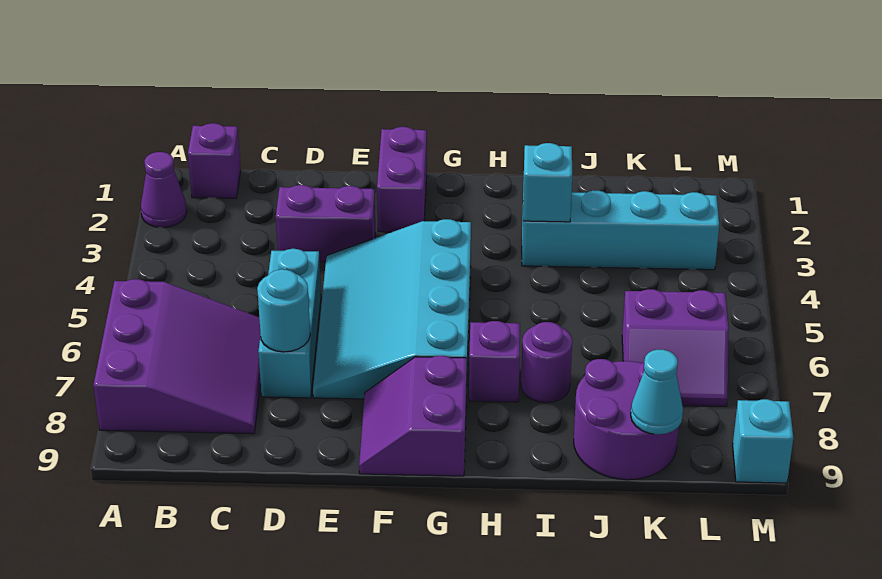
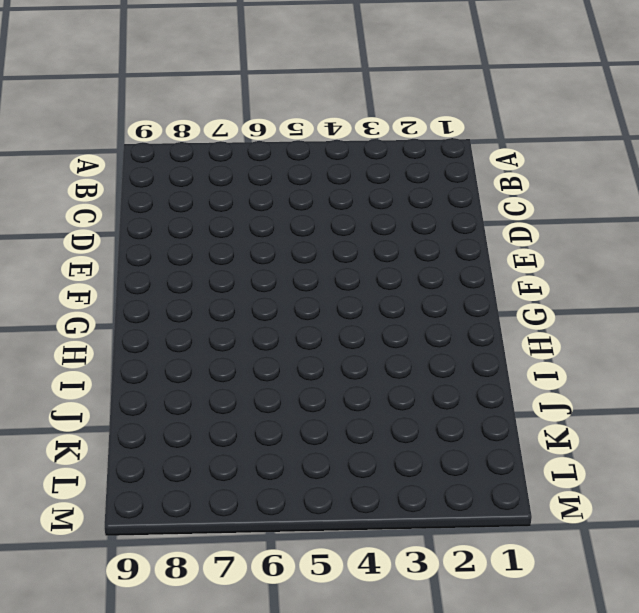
none -> purple cone A2 level 1
none -> purple slope A6:C8 level 1 top A
none -> purple brick B1 level 1

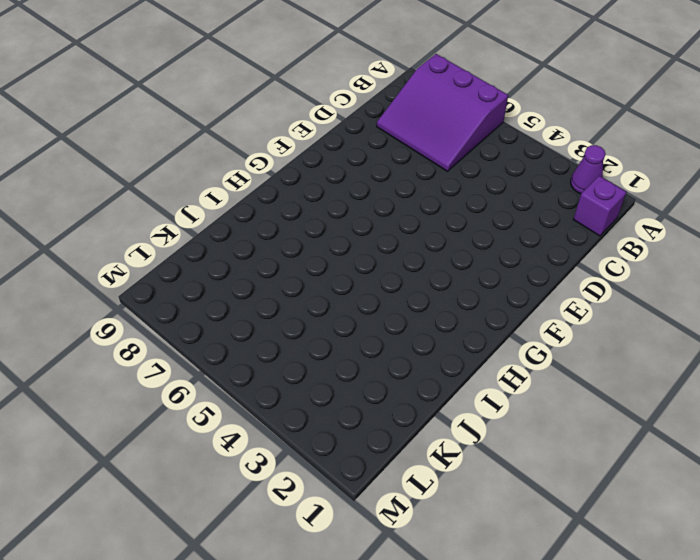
none -> purple brick D3:E3 level 1
none -> cyan brick D5:D7 level 1
none -> cyan slope E4:G7 level 1 top G

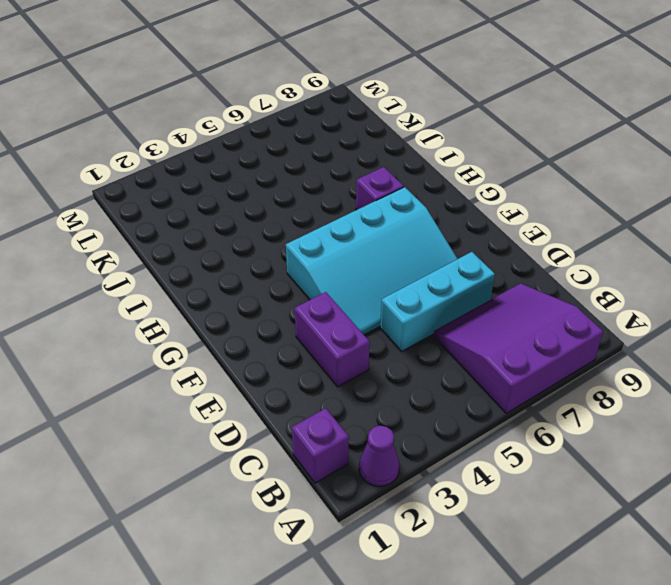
none -> purple brick F1:F2 level 1
none -> purple slope F8:G9 level 1 top G
none -> cyan brick I3:L3 level 1

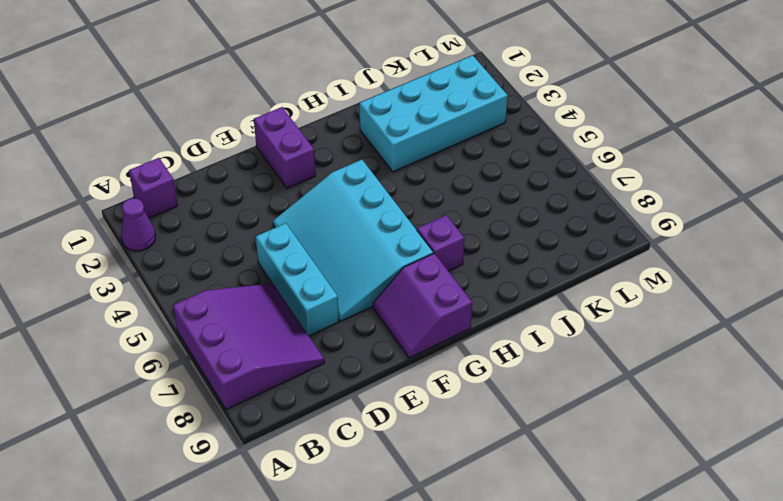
cyan brick I2:L3 level 1 -> cyan brick I3:L3 level 1
none -> purple brick D3:E3 level 1
none -> purple round brick I7 level 1
none -> purple round brick J8:K9 level 1

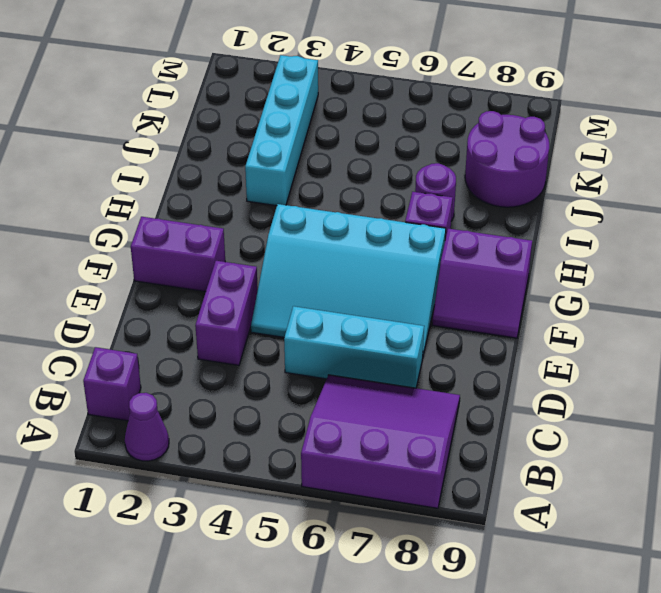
none -> purple slope K6:L7 level 1 top 6
none -> cyan brick M9 level 1
none -> cyan round brick D7 level 2

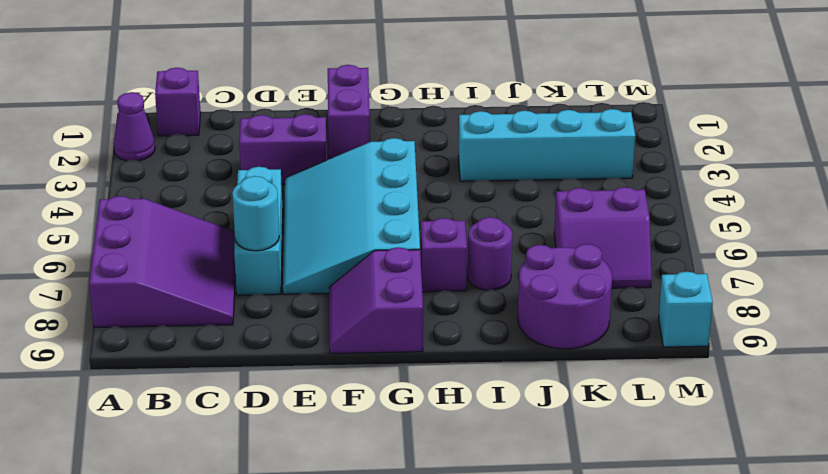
none -> cyan brick I3 level 2
none -> cyan cone K9 level 2

